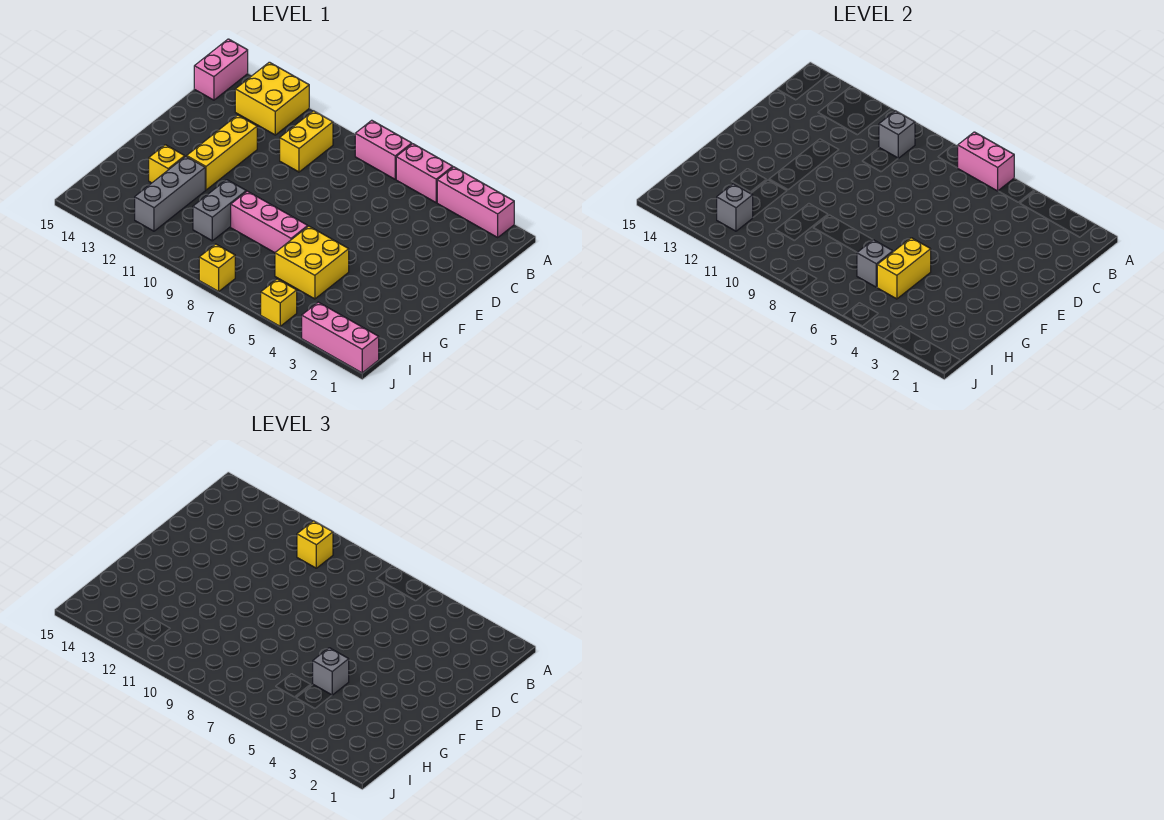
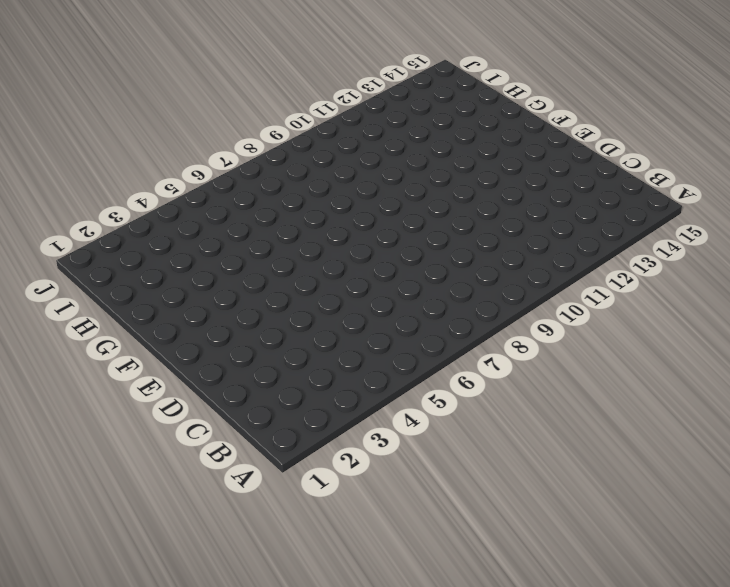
none -> pink brick A2:A4 level 1
none -> pink brick A5:A6 level 1
none -> pink brick A7:A8 level 1

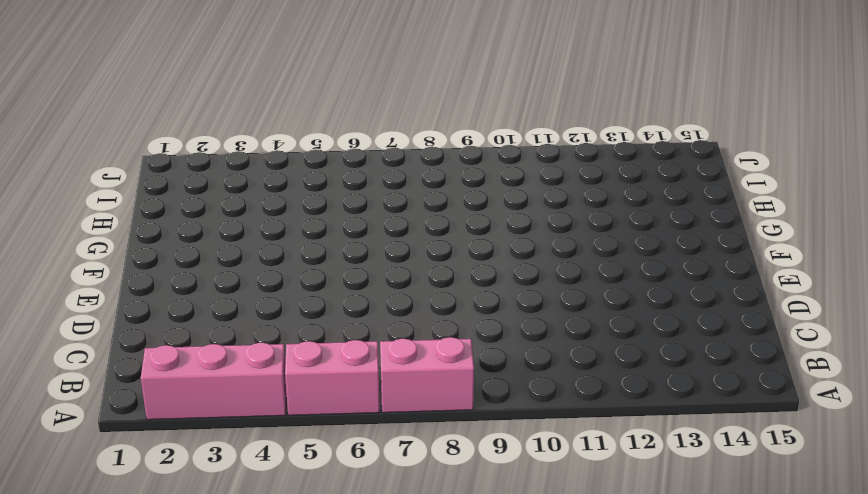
none -> yellow brick A12:B13 level 1
none -> pink brick A15:B15 level 1
none -> yellow brick B10:C10 level 1

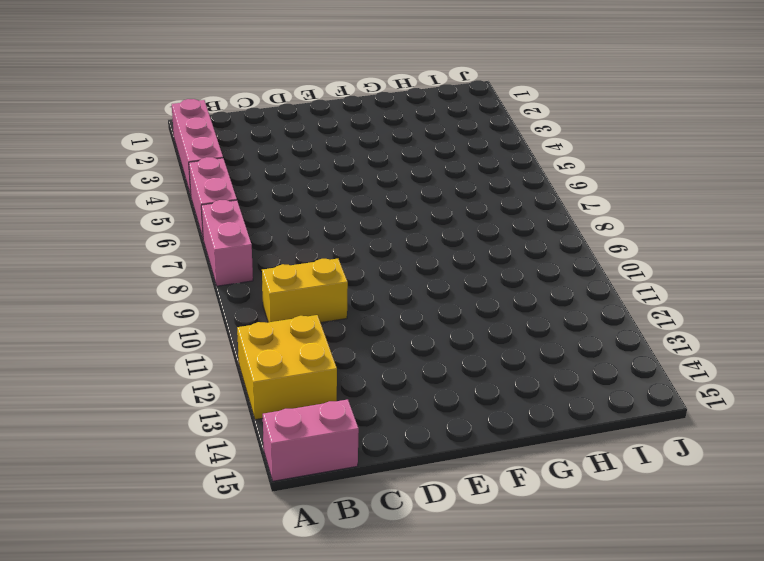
none -> yellow brick D12:F12 level 1
none -> yellow brick G5:H6 level 1
none -> pink brick G7:G9 level 1

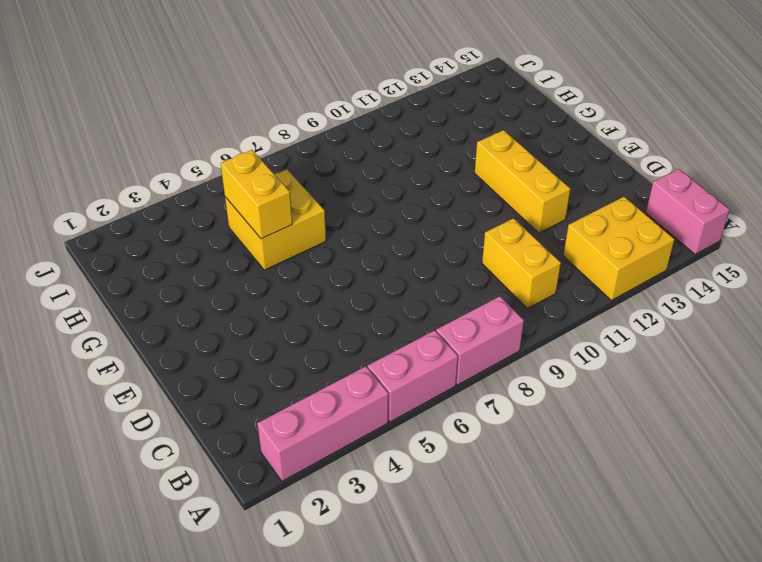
none -> pink brick G7:G9 level 1
none -> grey brick G10:H10 level 1
none -> grey brick G12:I12 level 1

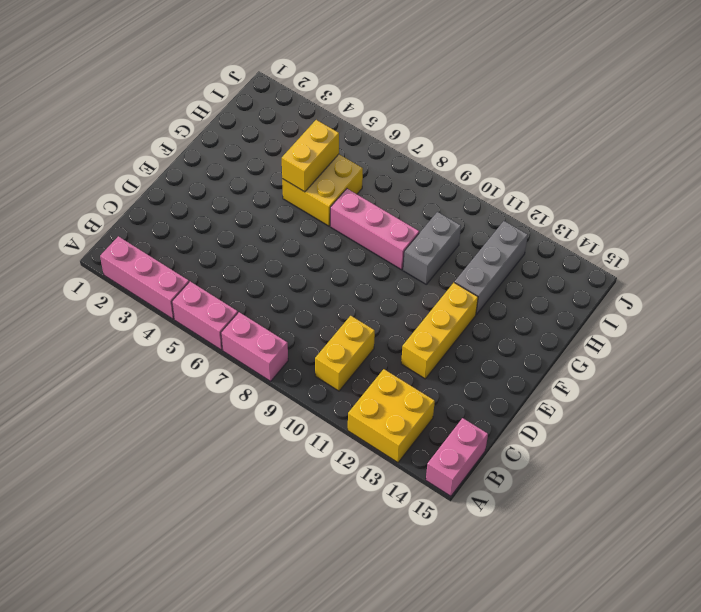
none -> yellow brick G13 level 1
none -> pink brick J1:J3 level 1
none -> yellow brick J5 level 1

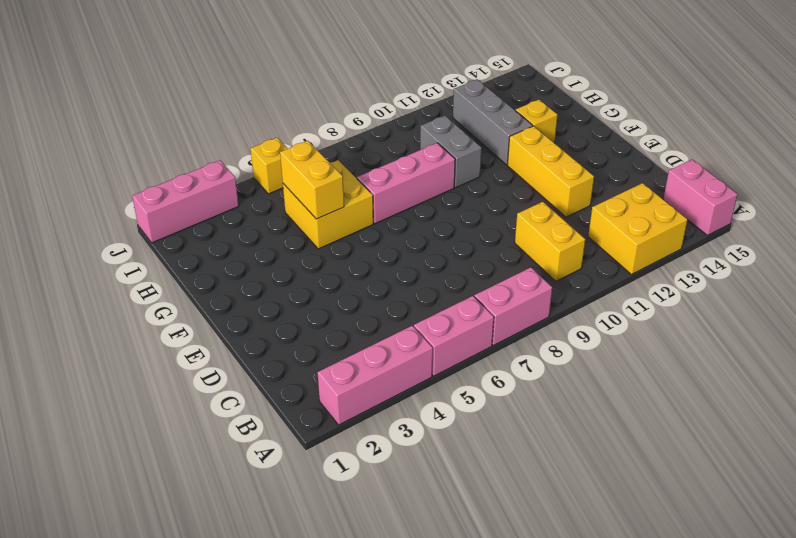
none -> yellow brick J8 level 1
none -> pink brick A6:A7 level 2
none -> grey brick B10 level 2

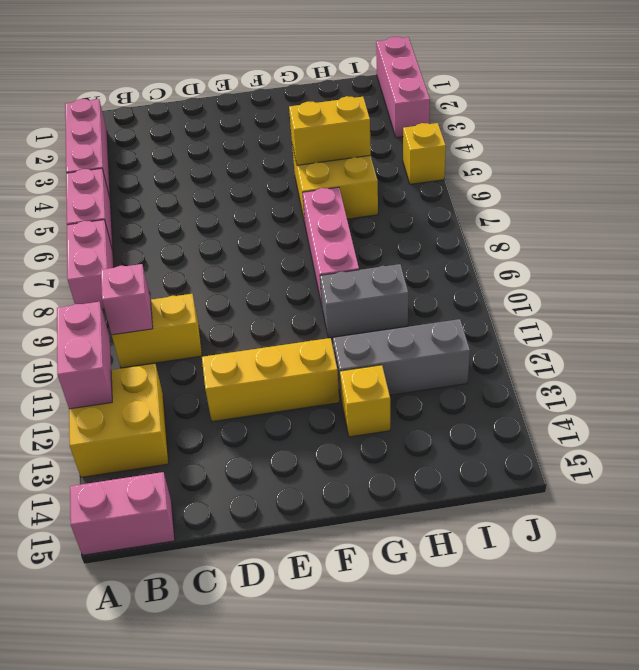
pink brick A11:A12 level 2 -> pink brick A6:A7 level 2
pink brick B10 level 2 -> grey brick B10 level 2
none -> yellow brick J8 level 1
none -> grey brick H6 level 2
none -> grey brick I12 level 2

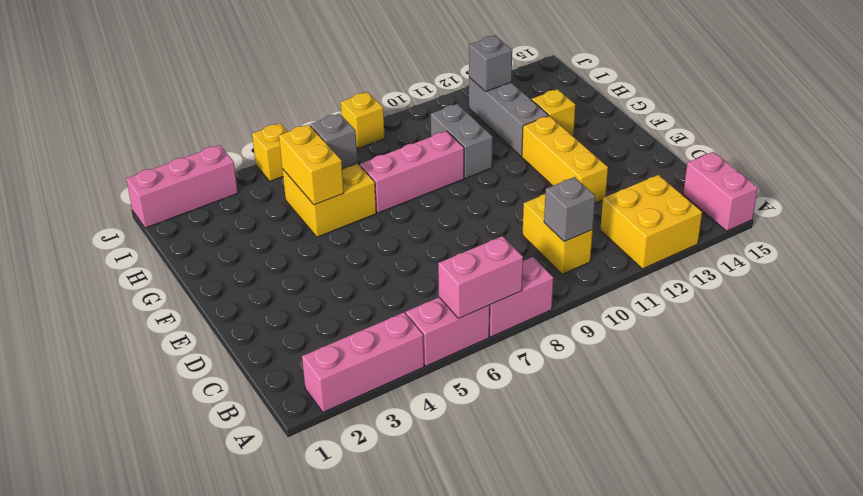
none -> yellow brick B10 level 3
none -> grey brick G5 level 3

